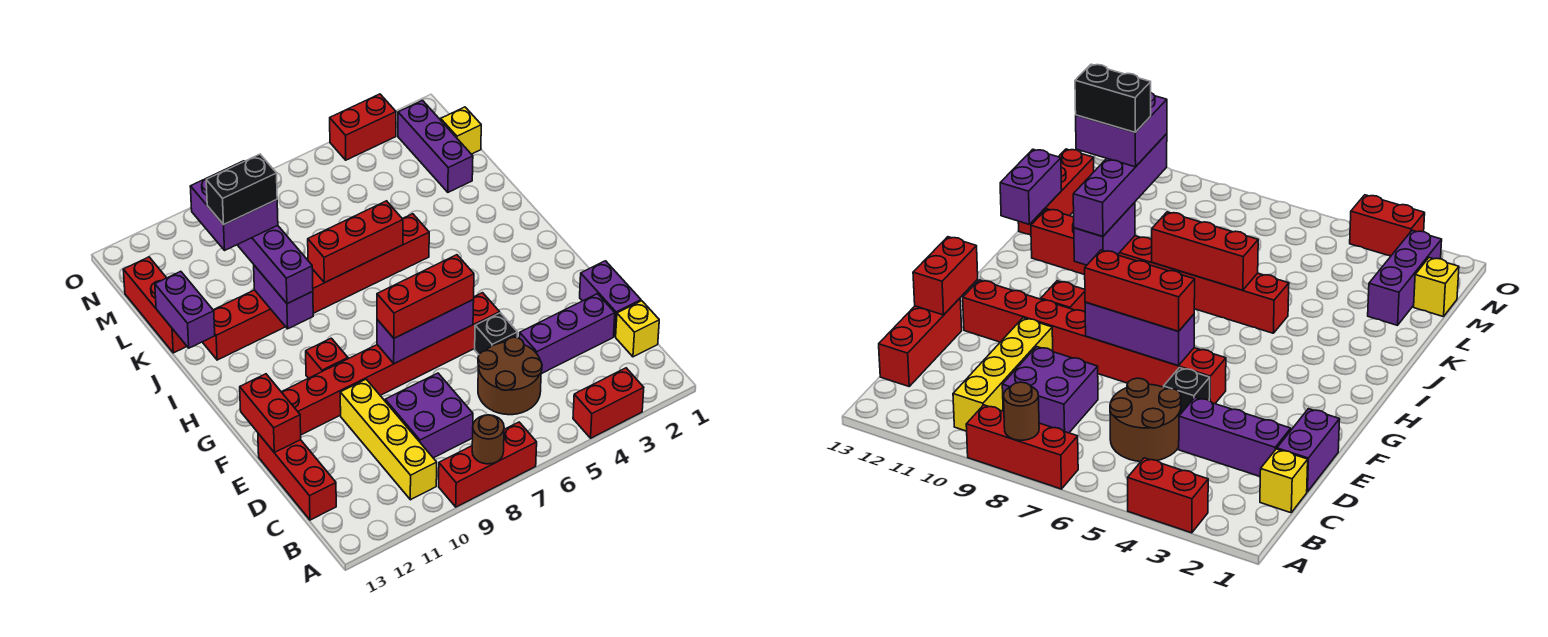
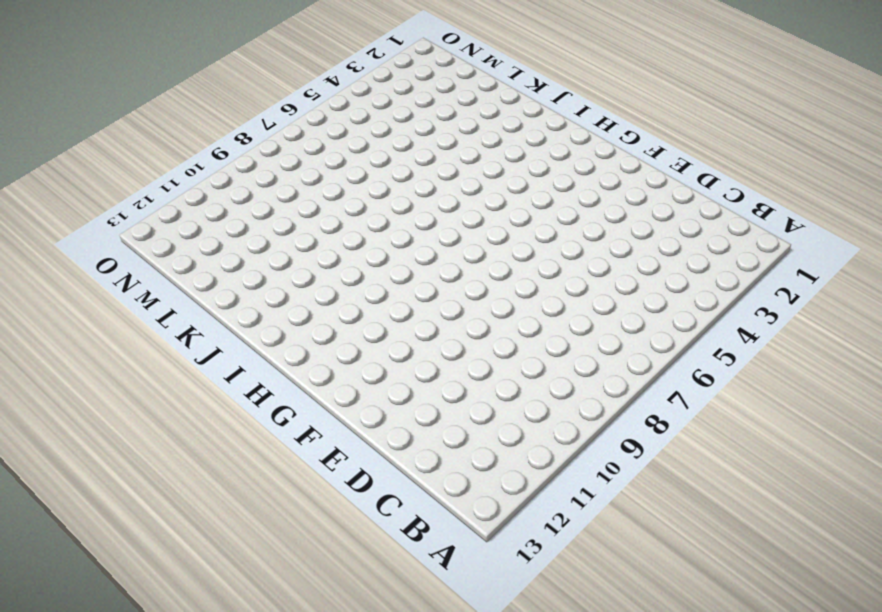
none -> red brick A3:A4 level 1
none -> red brick A7:A9 level 1
none -> yellow brick B10:E10 level 1

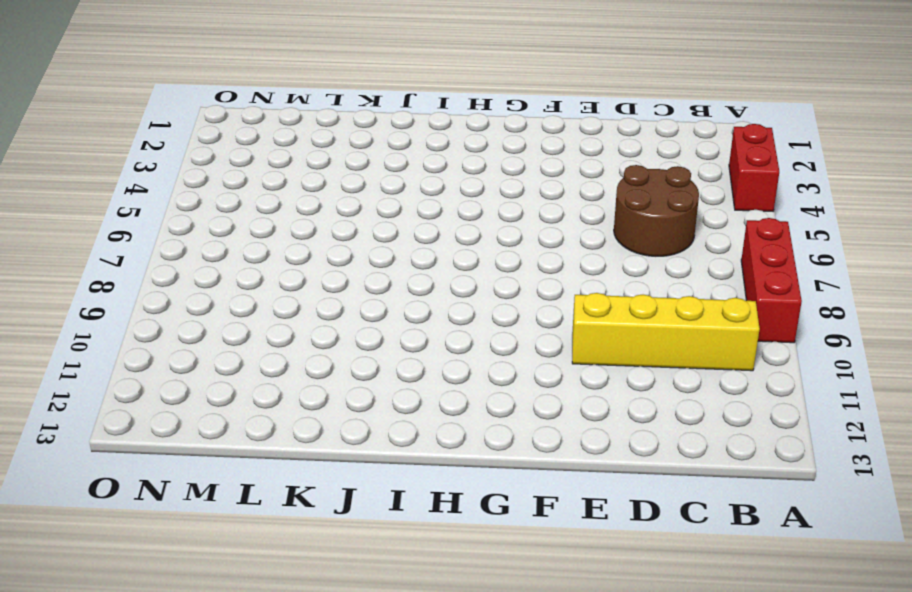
none -> yellow brick C1 level 1
none -> purple brick C8:D9 level 1
none -> red brick C13:E13 level 1

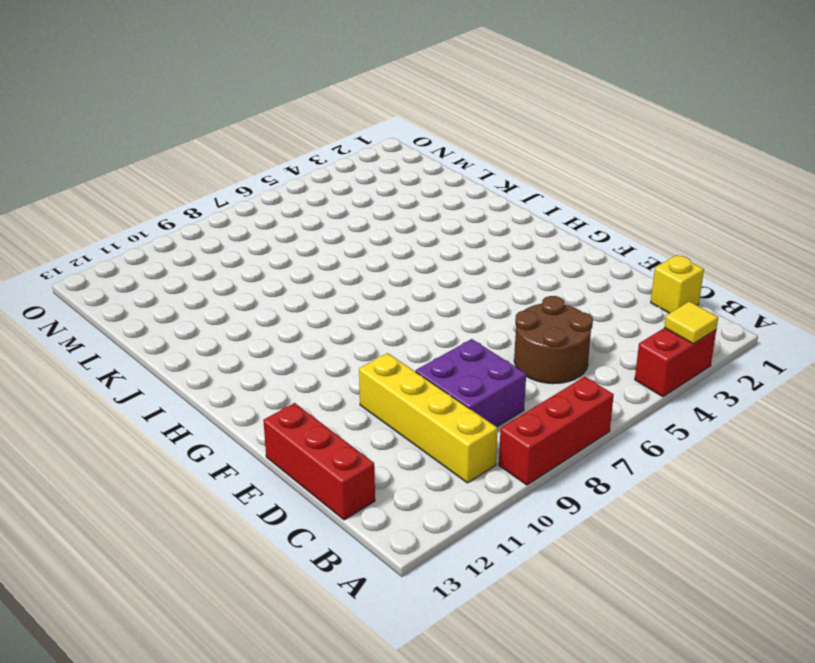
yellow tile A3 level 2 -> none
none -> purple brick D1:E1 level 1
none -> purple brick D2:D4 level 1
none -> black brick E5 level 1

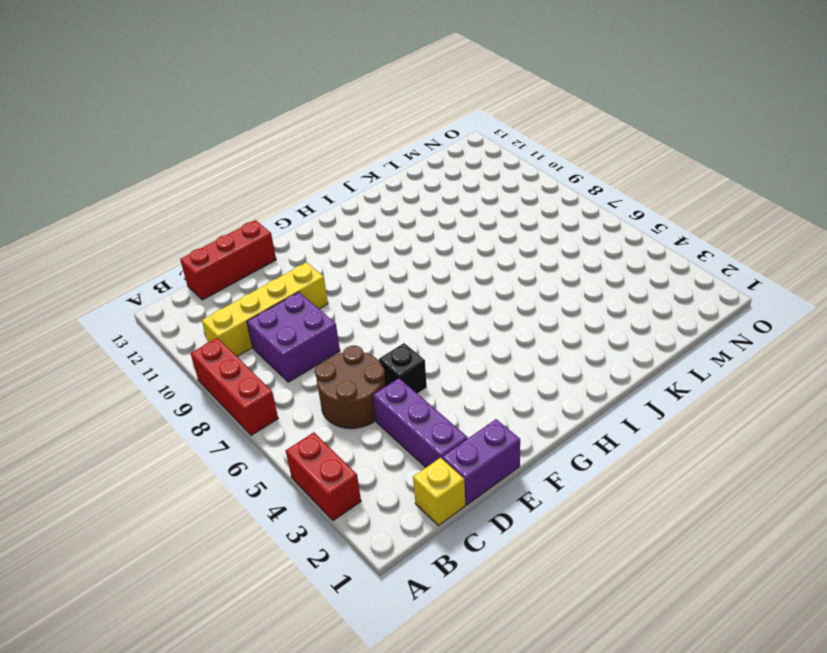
none -> red brick F5:F12 level 1
none -> red brick G10 level 1
none -> red brick J5:J12 level 1

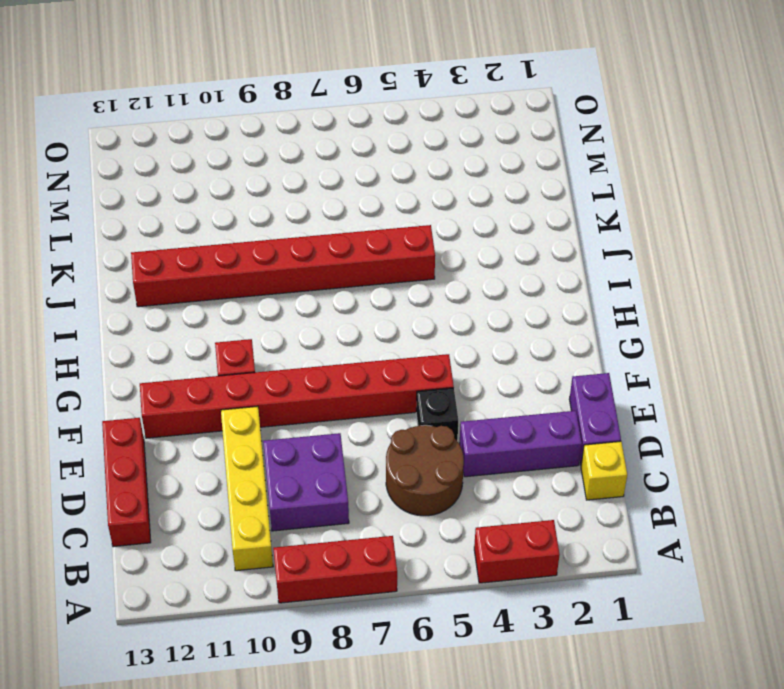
none -> red brick K13:M13 level 1
none -> purple brick L2:N2 level 1
none -> yellow brick M1 level 1

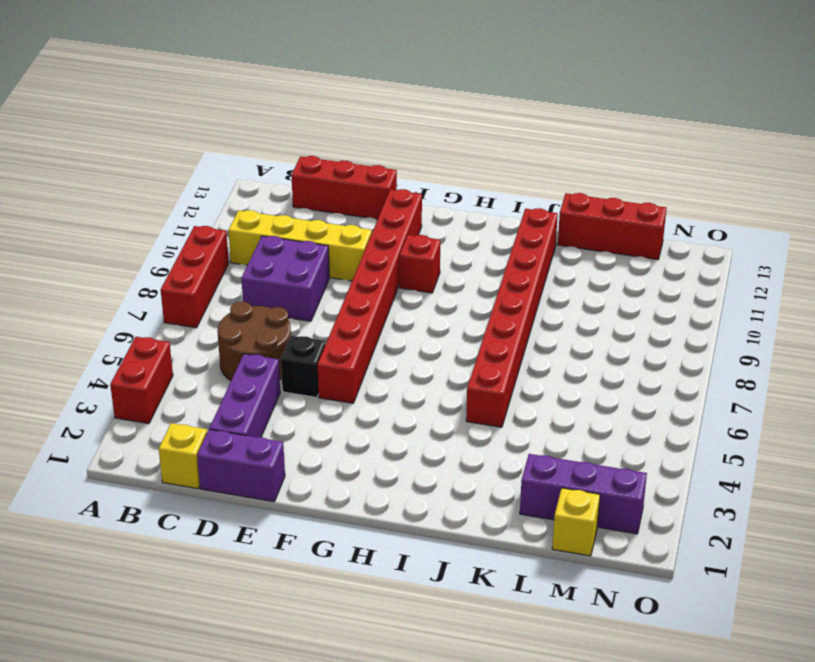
none -> red brick O3:O4 level 1
none -> brown round brick A8 level 2
none -> red brick E13:F13 level 2

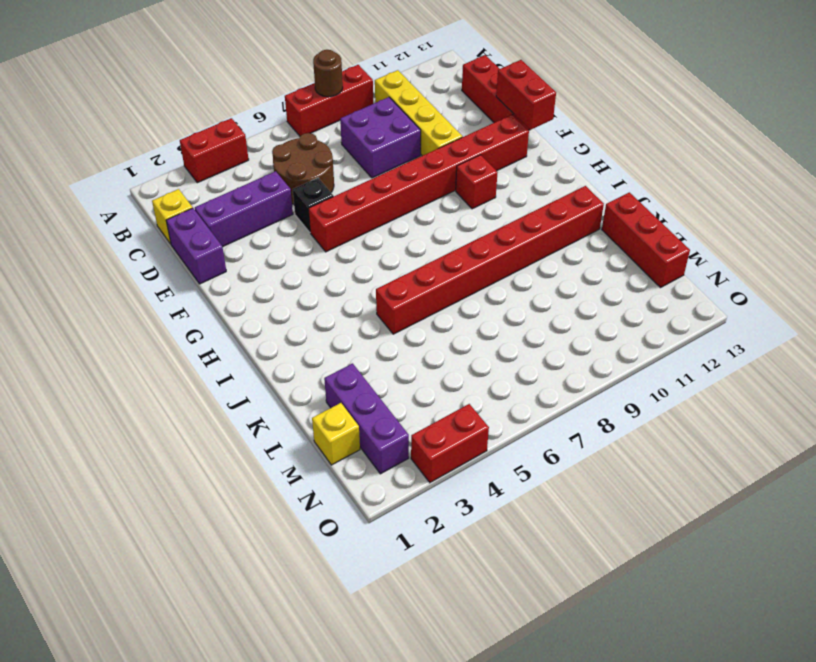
none -> purple brick F6:F8 level 2
none -> purple brick I10:J10 level 2
none -> red brick J6:J8 level 2

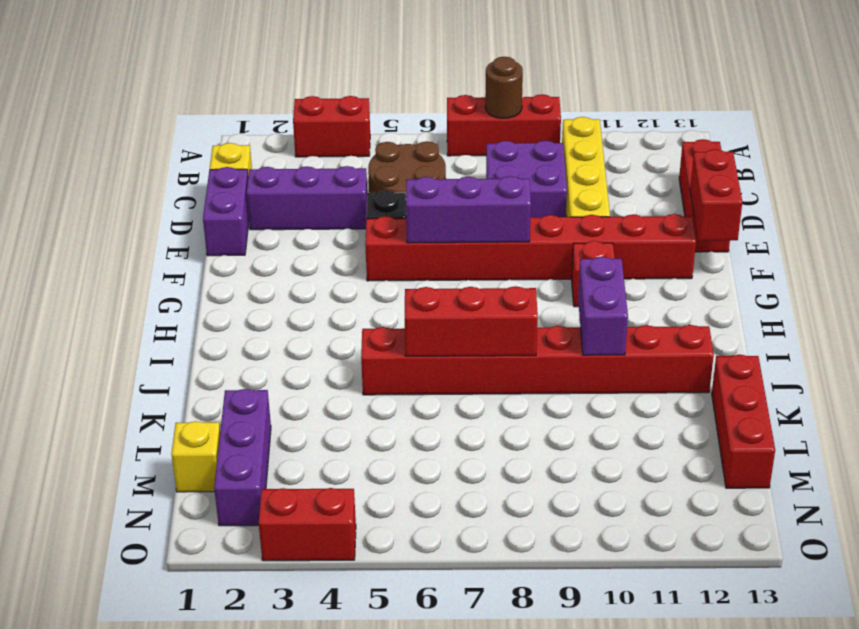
none -> purple brick J13:K13 level 2
none -> red brick F6:F8 level 3
none -> purple brick I10:L10 level 3

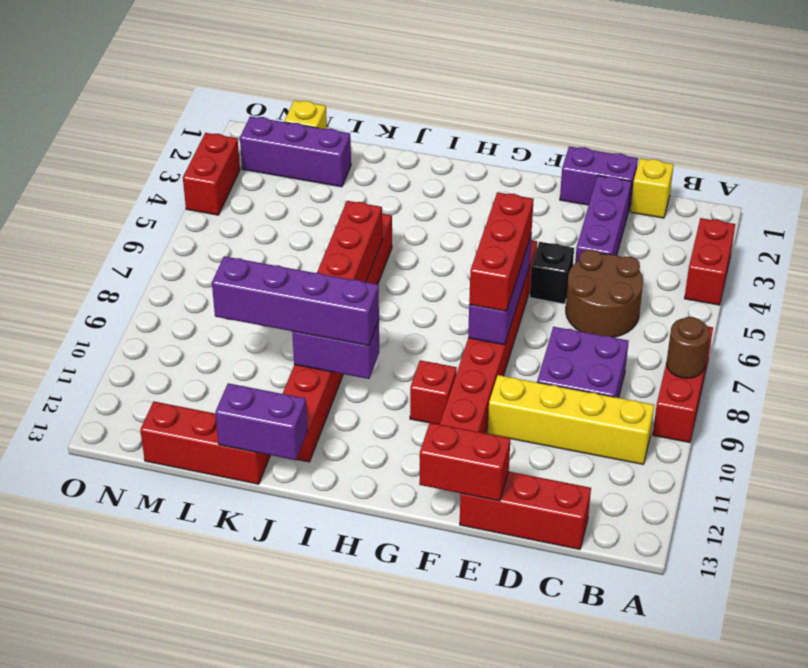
none -> purple brick K10:L11 level 4
none -> black brick K10:K11 level 5

